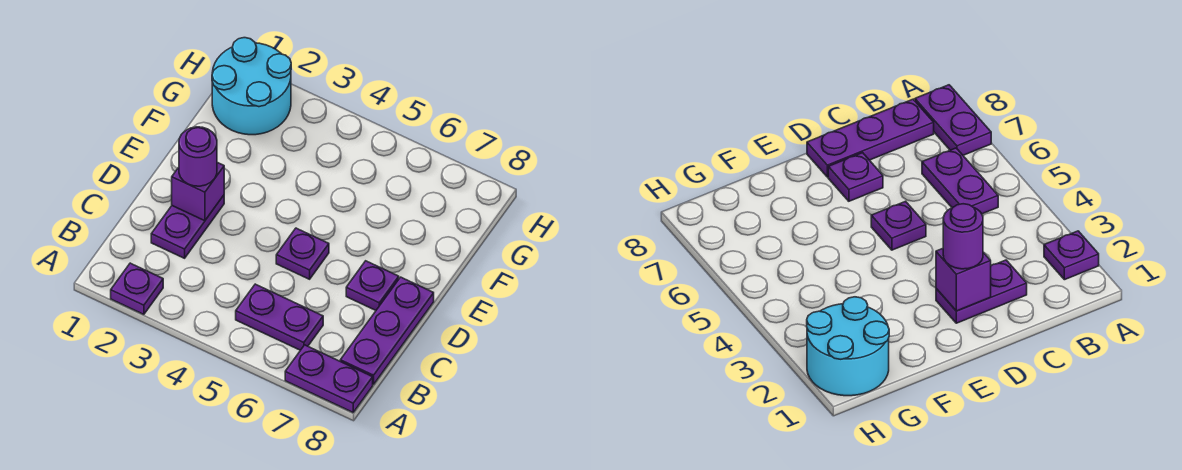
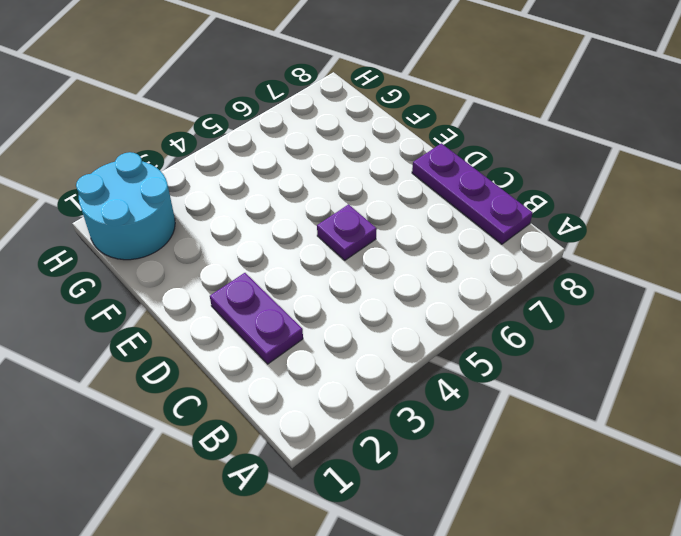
none -> purple plate A2 level 1
none -> purple plate A7:A8 level 1

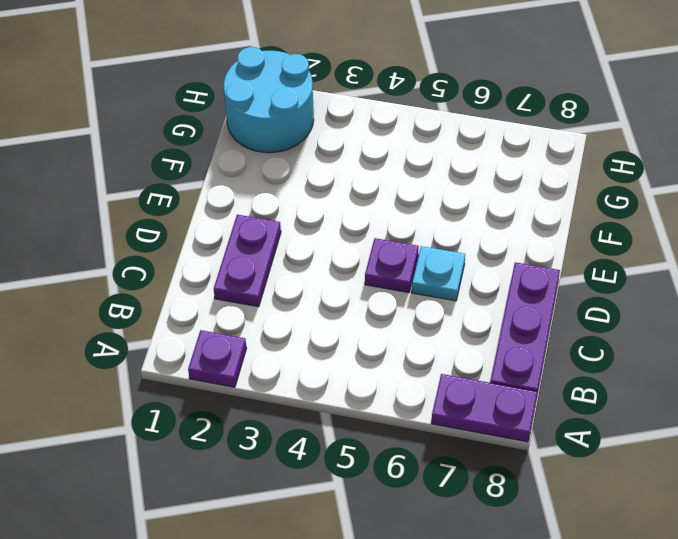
cyan plate D6 level 1 -> none
none -> purple plate B5:B6 level 1
none -> purple plate D7 level 1

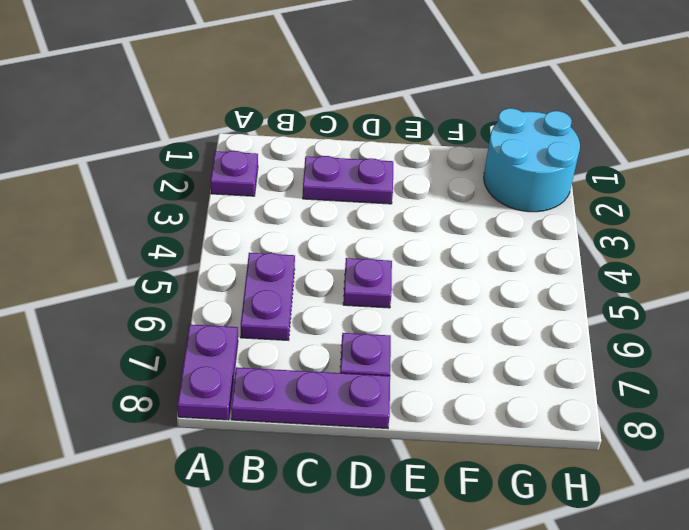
none -> purple brick D2 level 2
none -> purple round brick D2 level 3

